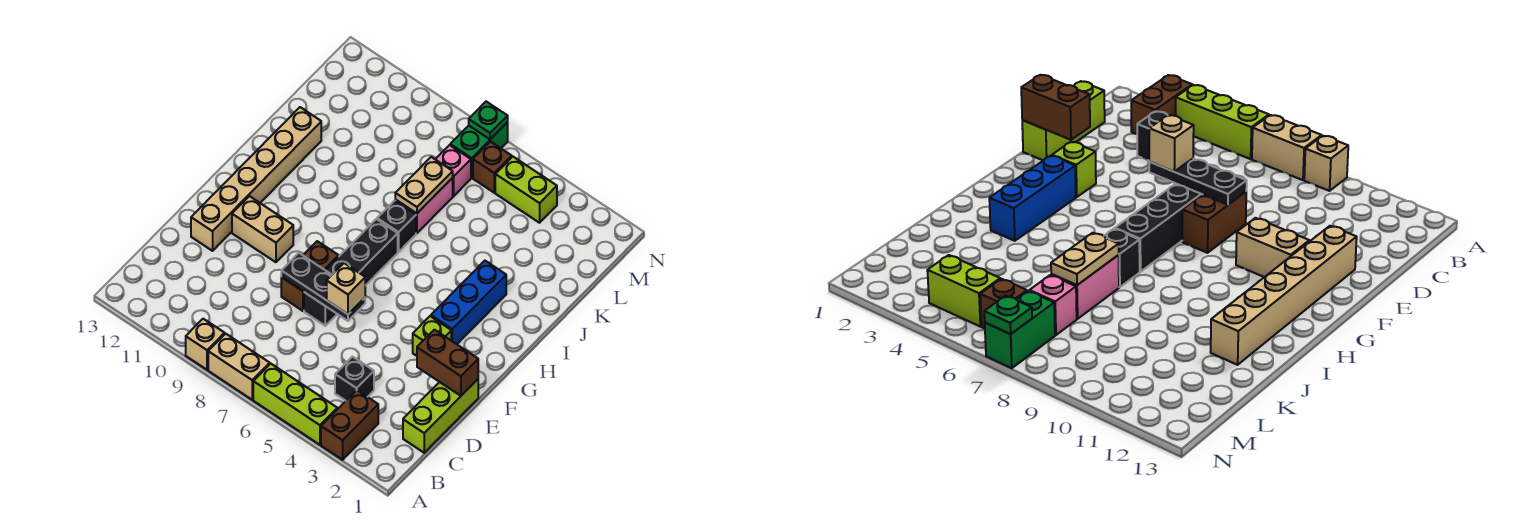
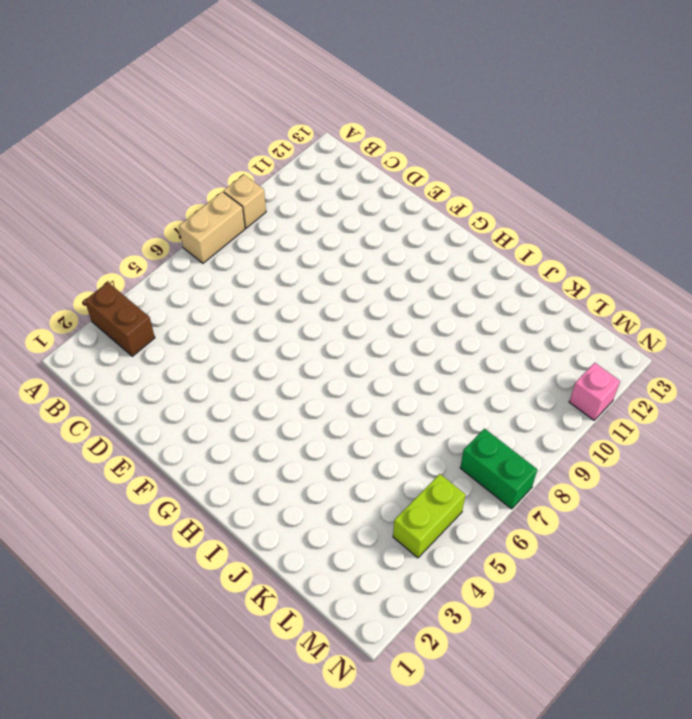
pink brick N11 level 1 -> pink brick L7 level 1
none -> lime brick A4:A6 level 1
none -> lime brick C1:E1 level 1
none -> black brick C4 level 1

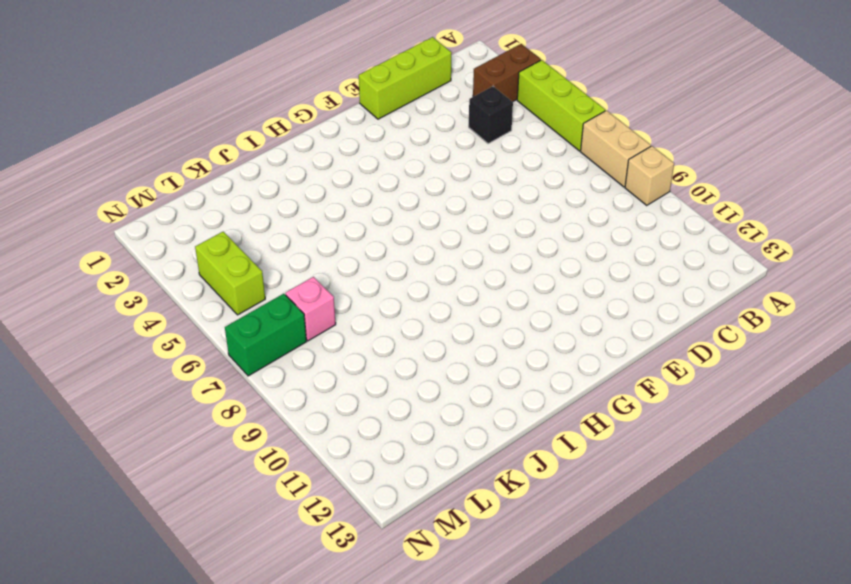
none -> black brick E7:H7 level 1
none -> brown brick E8:F8 level 1
none -> tan brick E12:J12 level 1

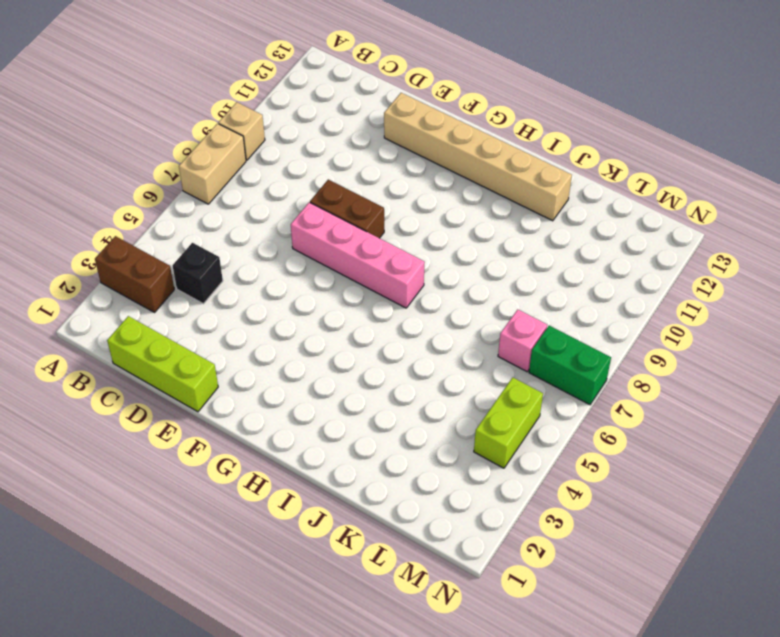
pink brick E7:H7 level 1 -> black brick E7:H7 level 1
none -> lime brick A4:A6 level 1
none -> lime brick F3 level 1
none -> tan brick F10:F11 level 1

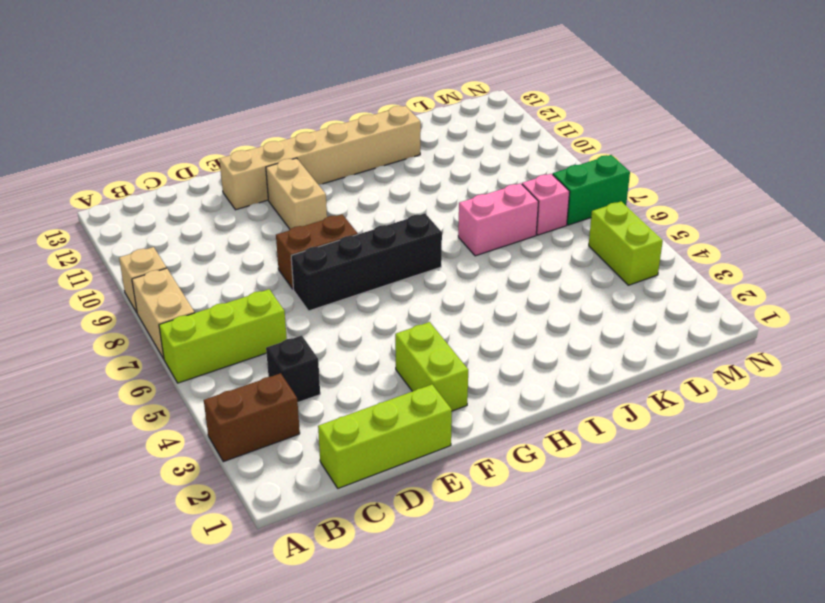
lime brick A6:C6 level 1 -> lime brick A4:A6 level 1
lime brick F2:F3 level 1 -> lime brick F3 level 1
none -> blue brick G3:I3 level 1
none -> black brick I7 level 1
none -> brown brick M6 level 1

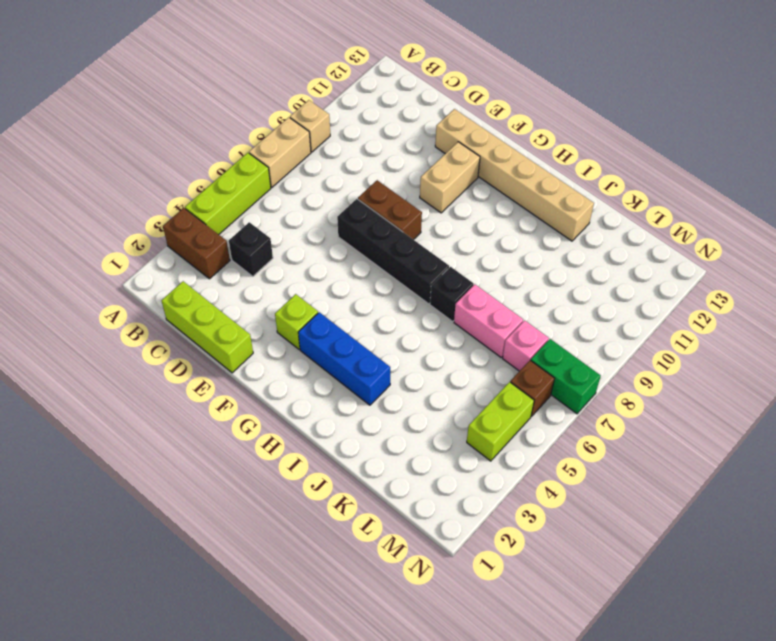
none -> brown brick E1:E2 level 2
none -> black plate E6:E8 level 2
none -> tan plate J7:K7 level 2

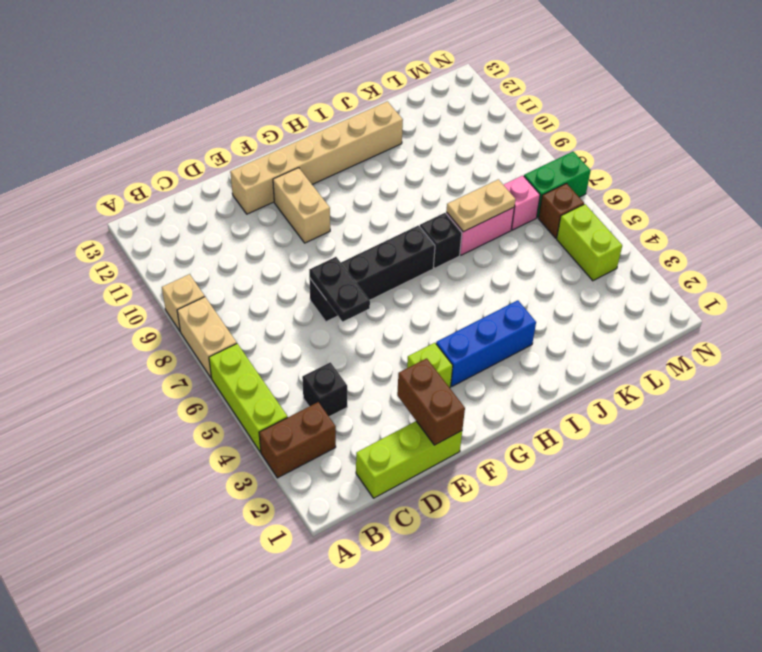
black plate E6:E7 level 2 -> black plate E6:E8 level 2
none -> brown brick E8:F8 level 1
none -> green plate N7 level 2
none -> tan brick E6 level 3

